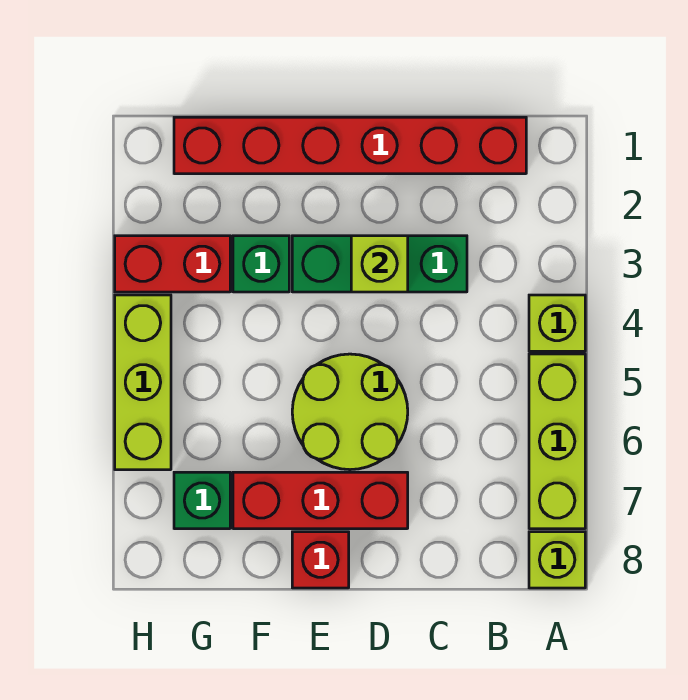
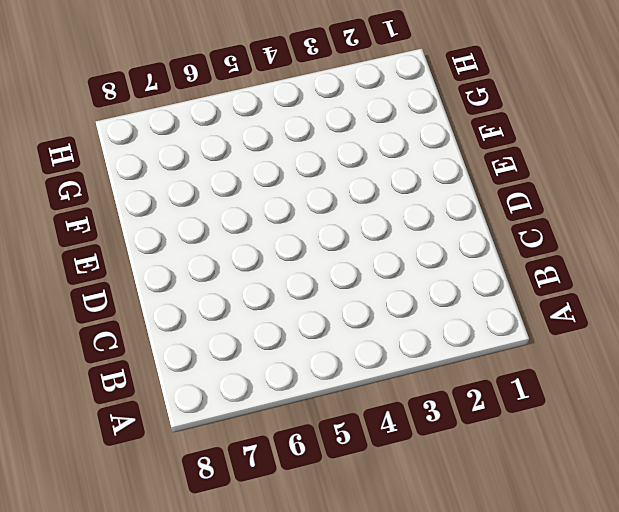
none -> lime brick A4 level 1
none -> lime brick A5:A7 level 1
none -> lime brick A8 level 1

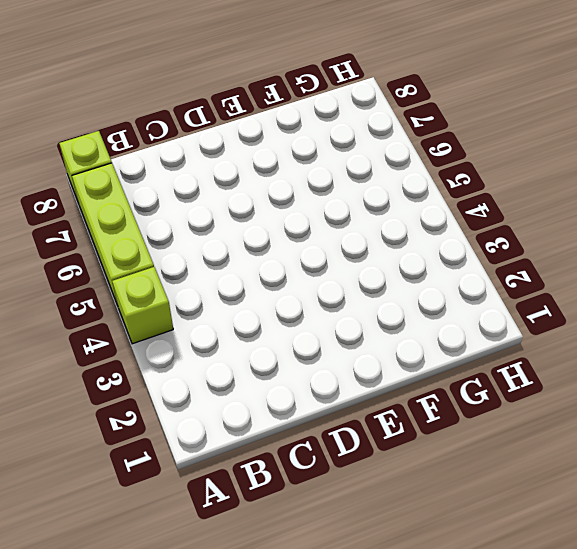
none -> red brick B1:G1 level 1
none -> green brick C3:E3 level 1
none -> lime round brick D5:E6 level 1

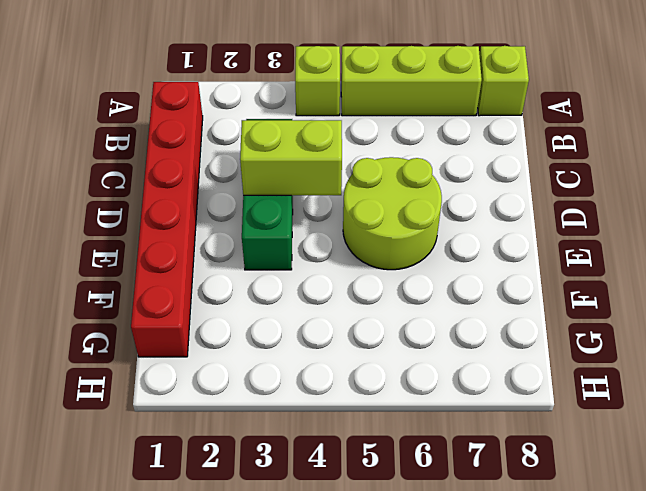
lime brick D3:D4 level 2 -> lime brick D3 level 2
none -> red brick D7:F7 level 1
none -> red brick E8 level 1
none -> green brick F3 level 1

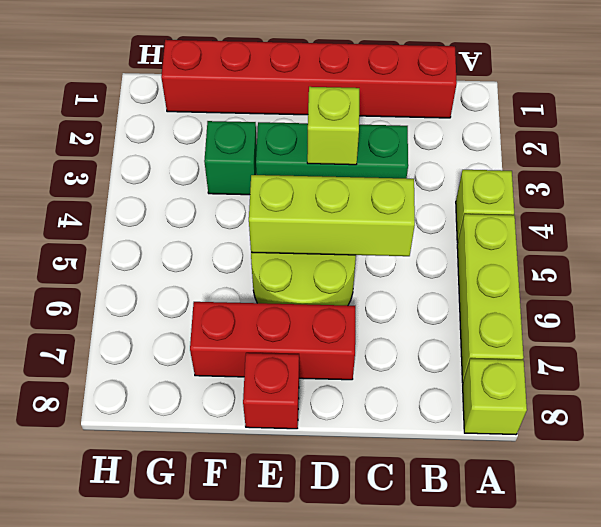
lime brick C5:E5 level 2 -> lime brick H4:H6 level 1
none -> red brick G3:H3 level 1
none -> green brick G7 level 1

